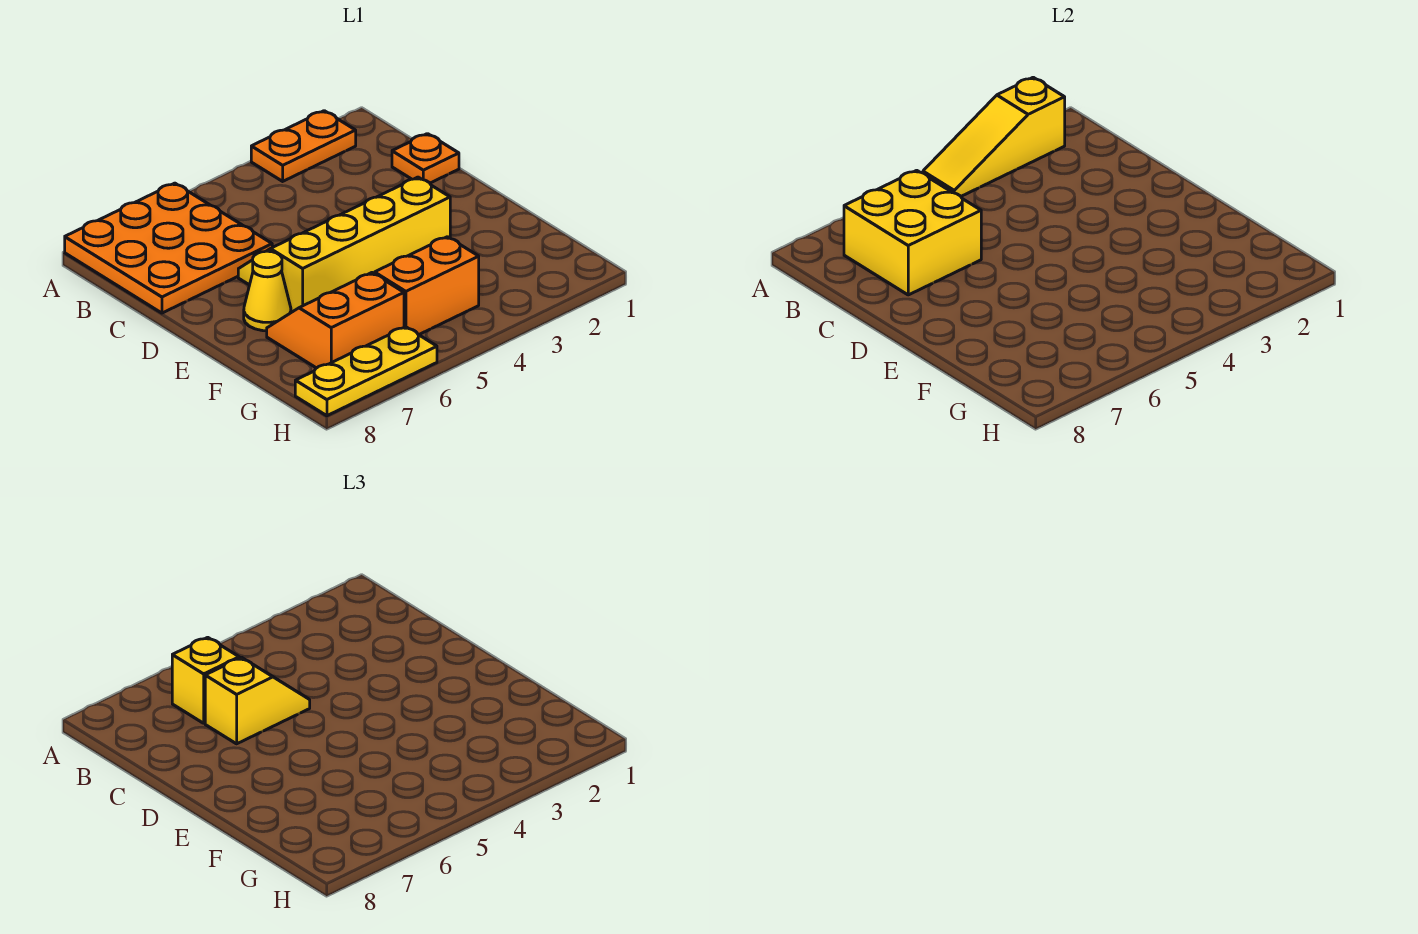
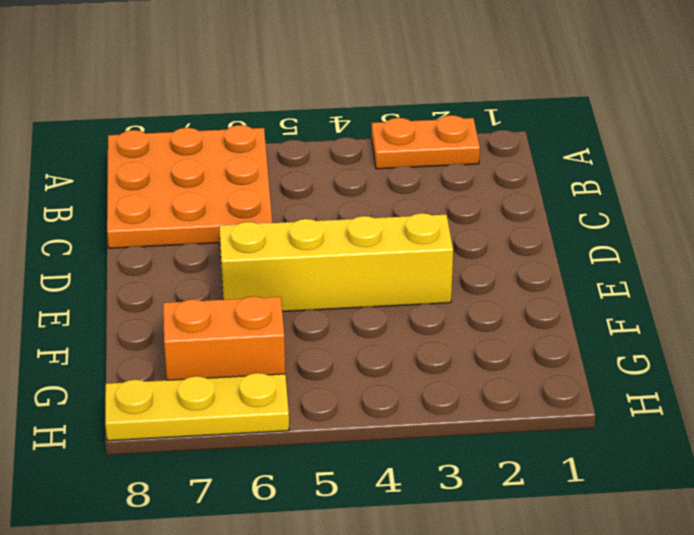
none -> orange plate C1 level 1
none -> yellow cone E7 level 1
none -> orange brick G4:G5 level 1

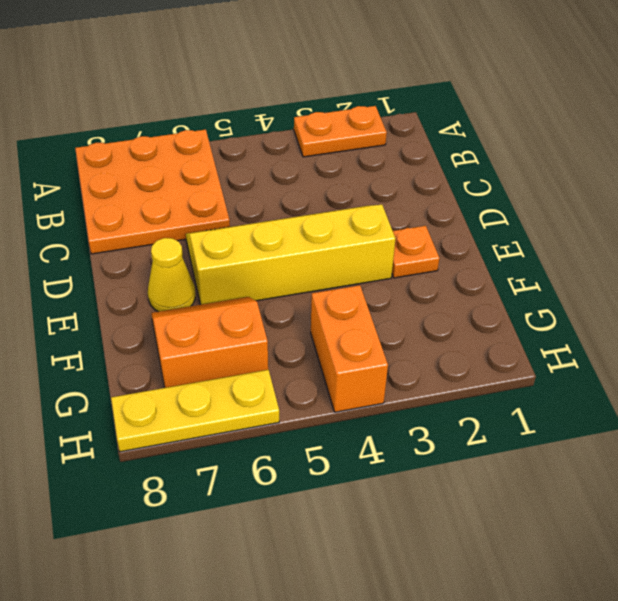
orange plate E2 level 1 -> orange plate C1 level 1
orange brick G4:H4 level 1 -> orange brick G4:G5 level 1
none -> yellow slope A2:A4 level 2 top 2
none -> yellow brick B6:C7 level 2
none -> yellow brick B6 level 3

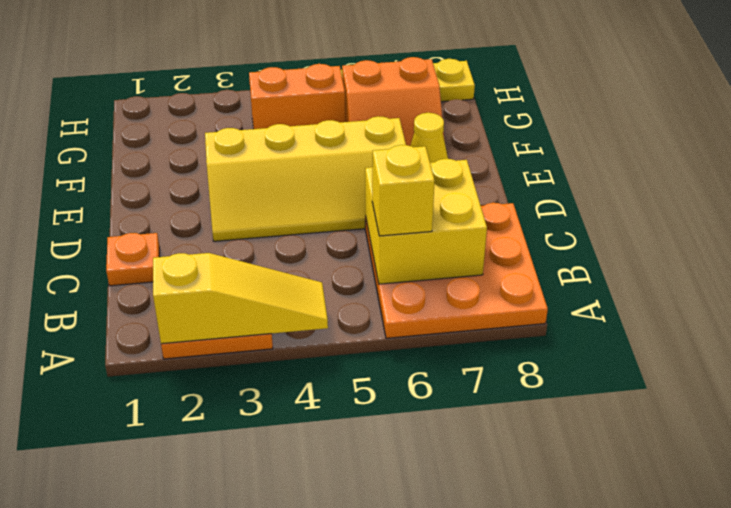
none -> yellow slope C5:C6 level 3 top 6

